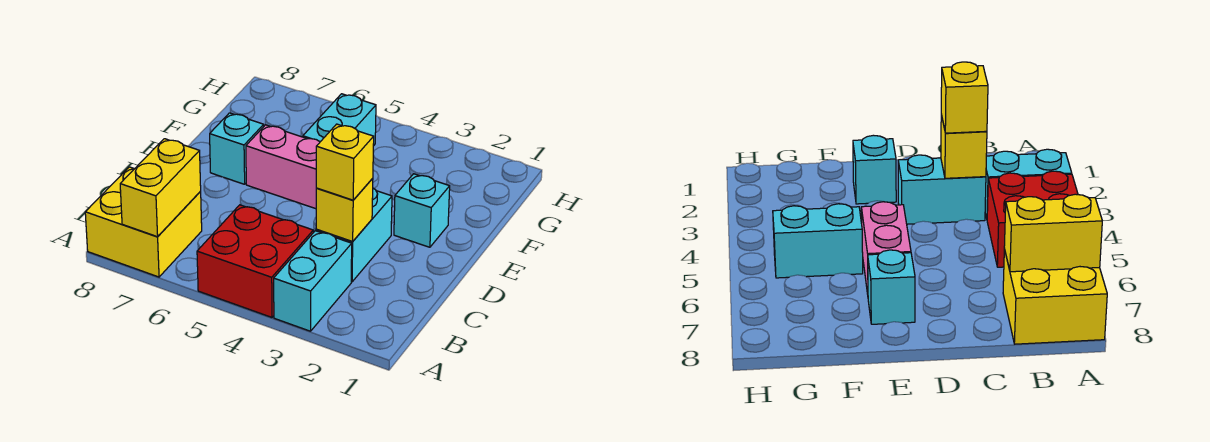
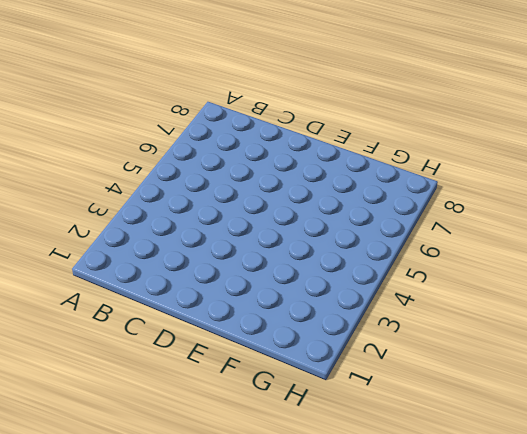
none -> cyan brick A3:B3 level 1
none -> red brick A4:B5 level 1

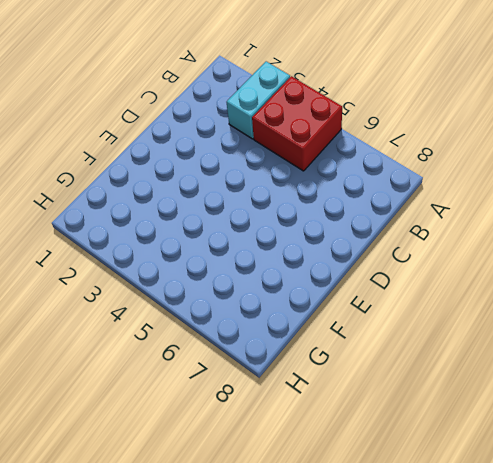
none -> yellow brick A7:B8 level 1
none -> cyan brick C3:D3 level 1

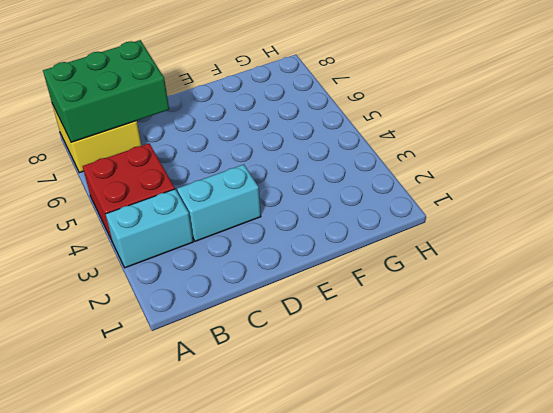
green brick A7:C8 level 2 -> yellow brick A7:B7 level 2
none -> cyan brick E2 level 1
none -> pink brick E5:E6 level 1

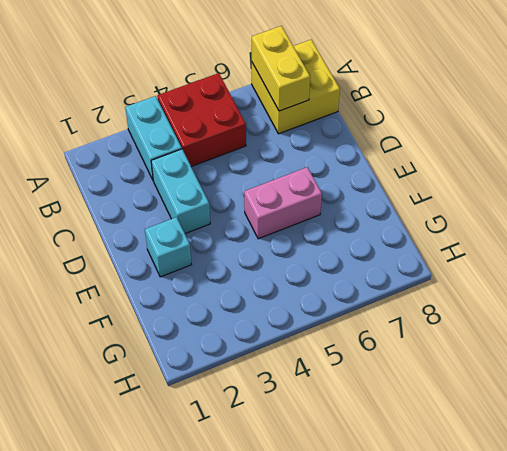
none -> cyan brick E7 level 1
none -> cyan brick F5:G5 level 1

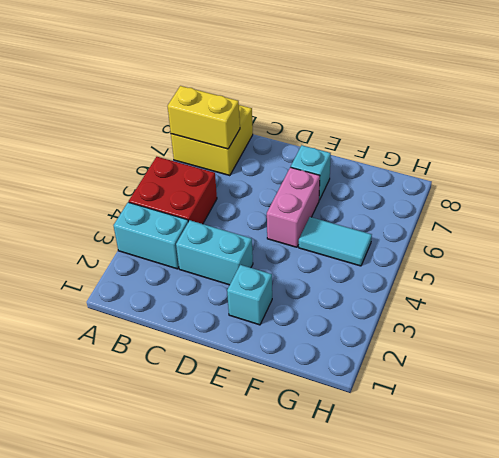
cyan tile F5:G5 level 1 -> cyan brick F5:G5 level 1
none -> yellow brick C3 level 2
none -> yellow brick C3 level 3

